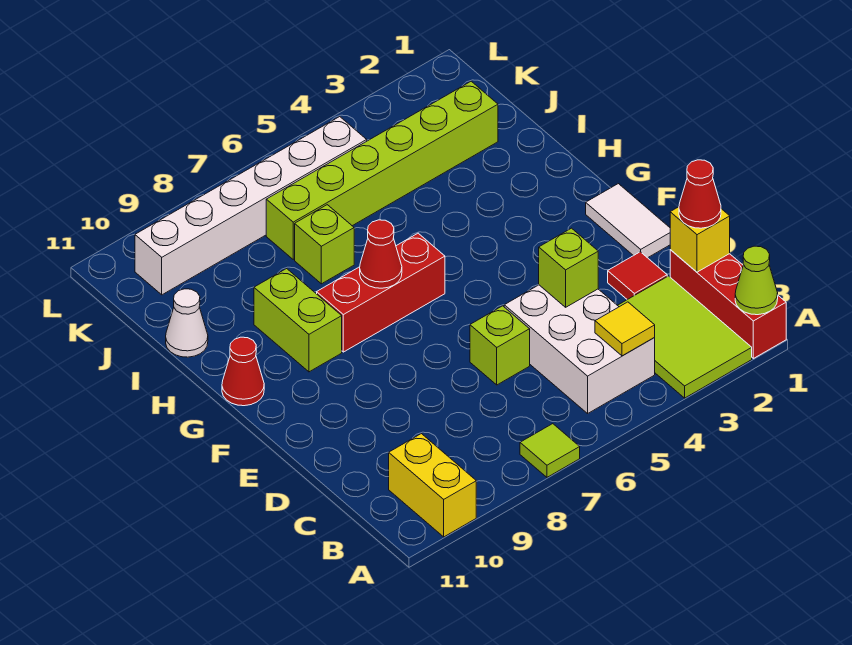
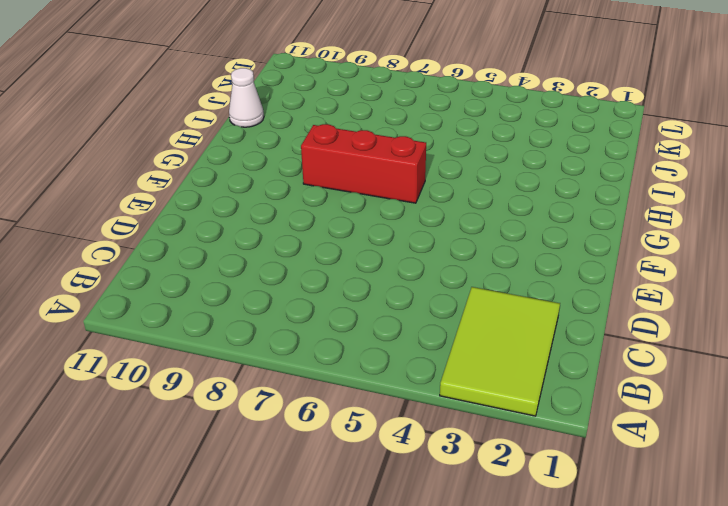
none -> red brick A1:C1 level 1
none -> lime tile A7 level 1
none -> yellow brick A10:B10 level 1

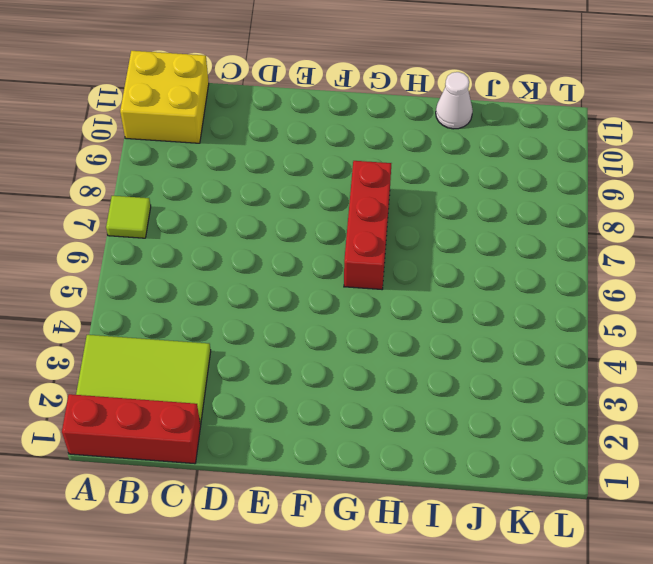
yellow brick A10:B11 level 1 -> yellow brick A10:B10 level 1
none -> white brick B4:D5 level 1
none -> red tile D2 level 1
none -> lime brick D6 level 1

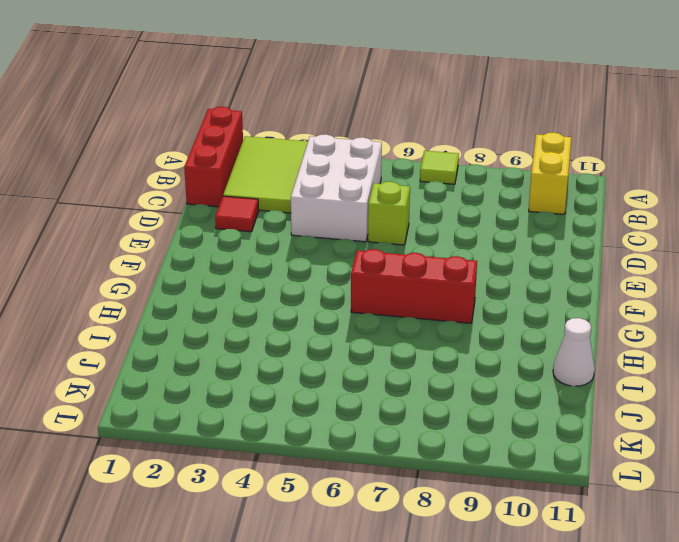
none -> white tile E1:F1 level 1
none -> lime brick G9:H9 level 1
none -> red cone G11 level 1

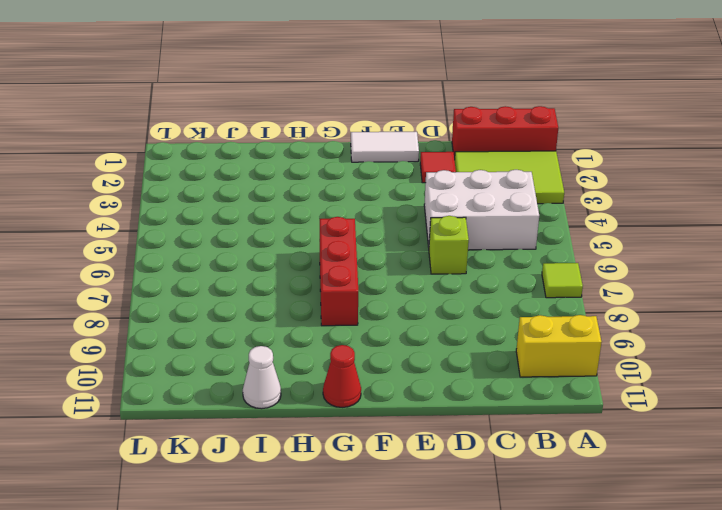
none -> lime brick G9:H9 level 1
none -> lime brick I7 level 1
none -> lime brick J2:J7 level 1

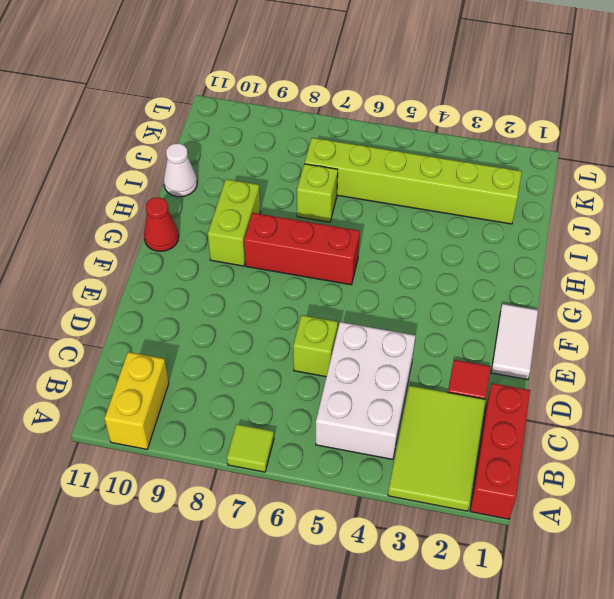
none -> white brick K5:K10 level 1
none -> lime cone A1 level 2
none -> yellow tile B4 level 2

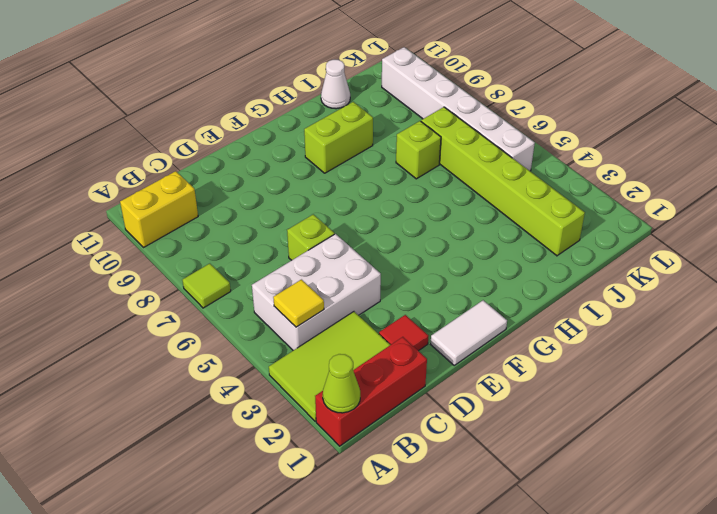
none -> red brick G6:G8 level 1
none -> red cone G11 level 1
none -> yellow brick C1 level 2

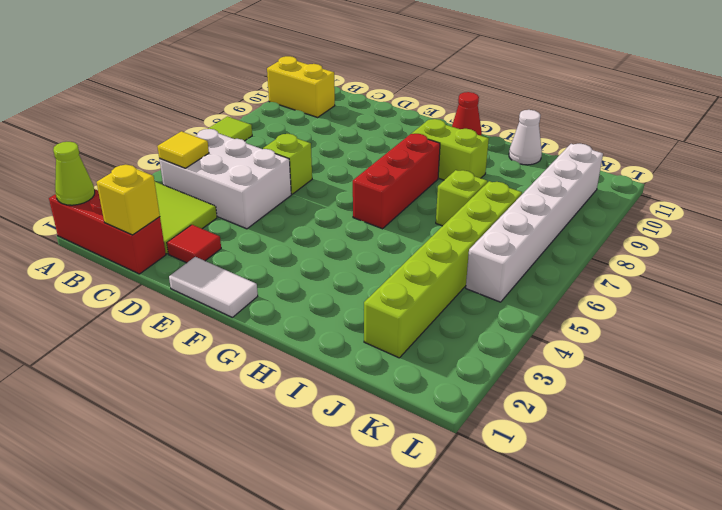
none -> lime brick D4 level 2
none -> red cone G7 level 2
none -> red cone C1 level 3

